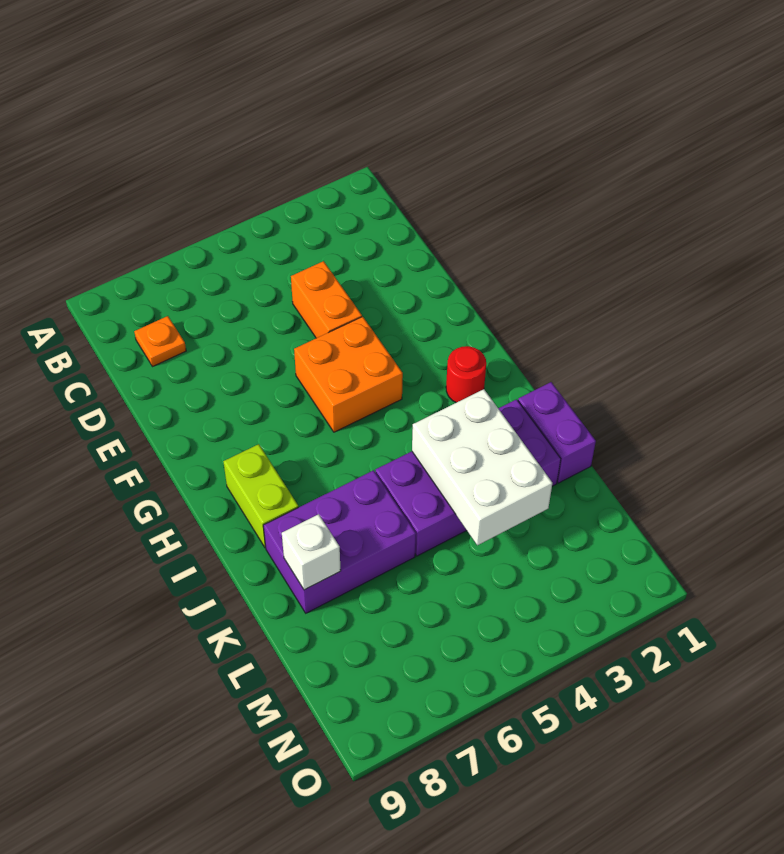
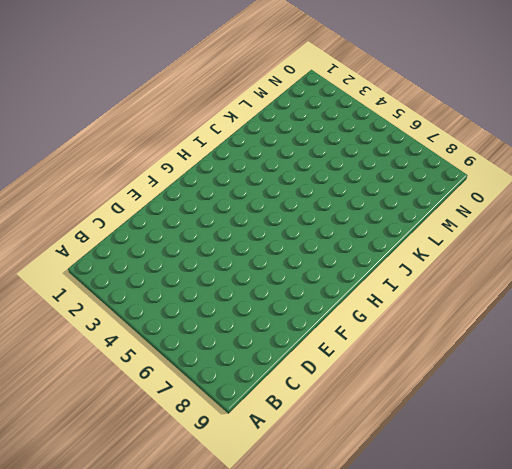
none -> orange plate C8 level 1
none -> orange brick D4:E4 level 1

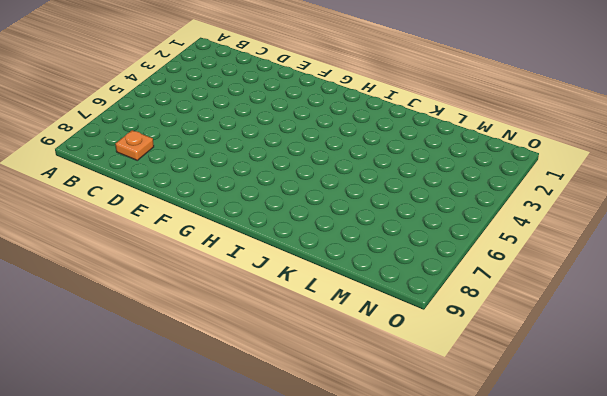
none -> orange brick D4:E4 level 1
none -> orange brick F4:G5 level 1

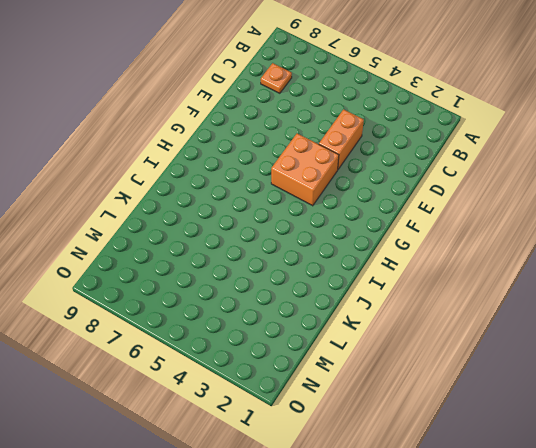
none -> red round brick H2 level 1
none -> lime brick H8:I8 level 1

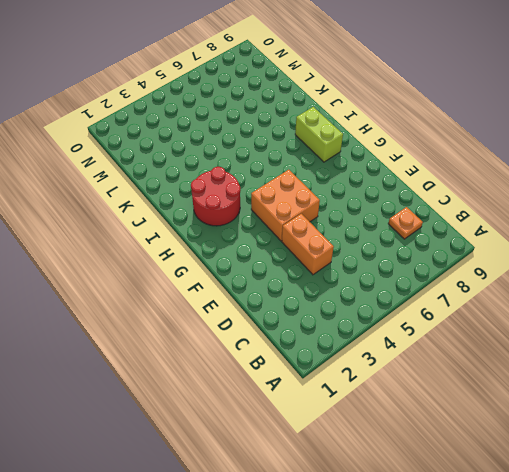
red round brick H2:I3 level 1 -> red round brick H2 level 1
none -> purple brick J1:K1 level 1
none -> purple brick J2:K5 level 1

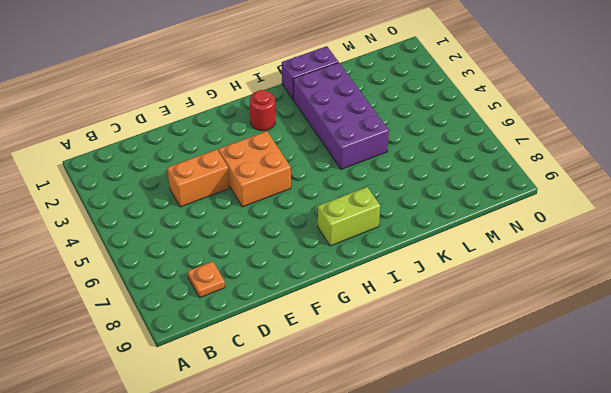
none -> purple brick J6:K8 level 1
none -> white brick J3:L4 level 2

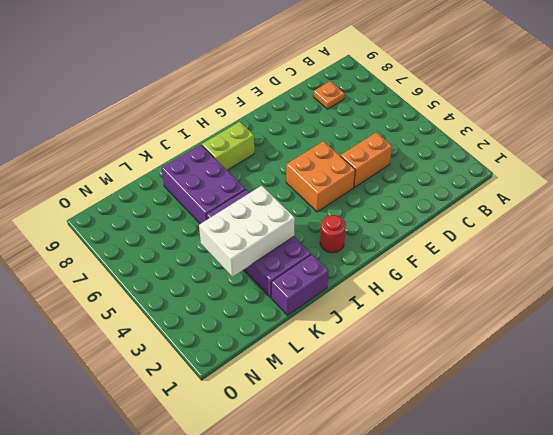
none -> white brick K8 level 2

